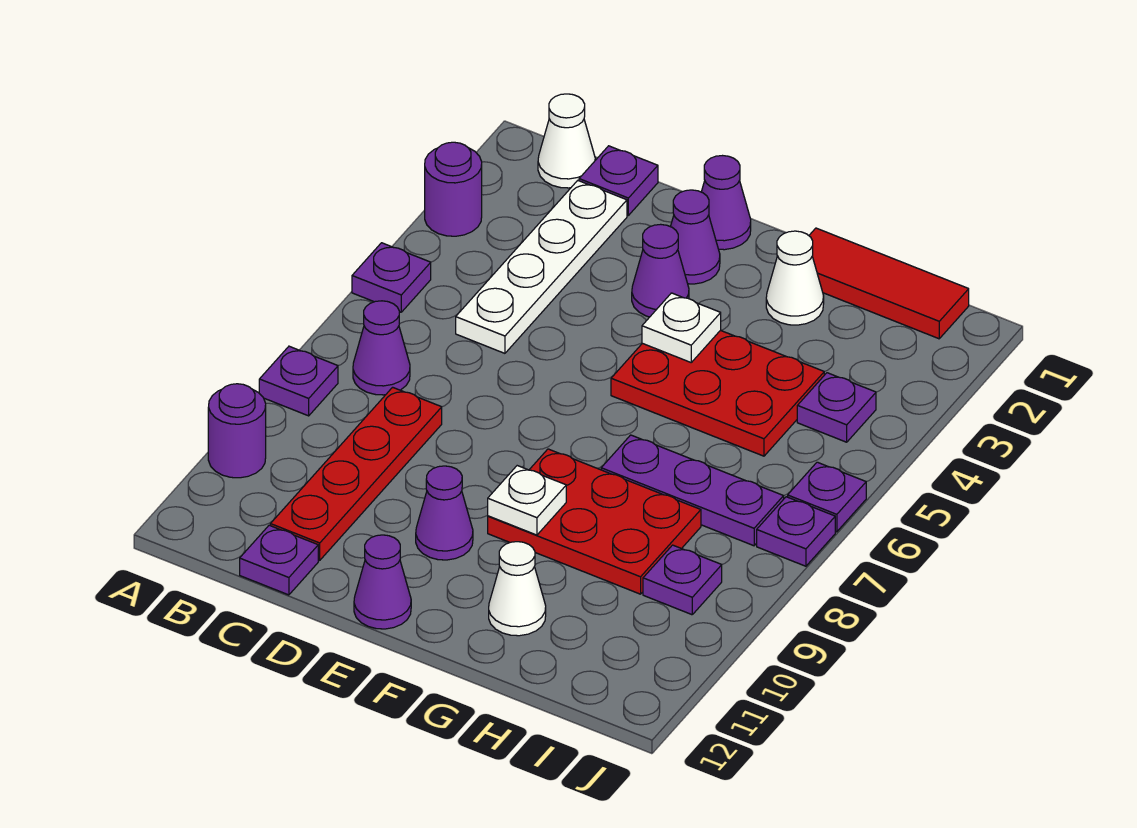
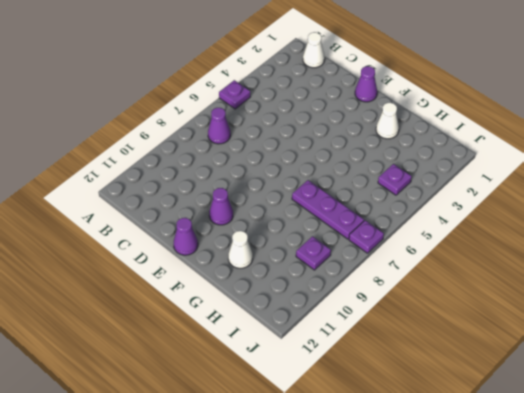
none -> purple round brick A3 level 1
none -> purple plate A8 level 1
none -> purple round brick A10 level 1

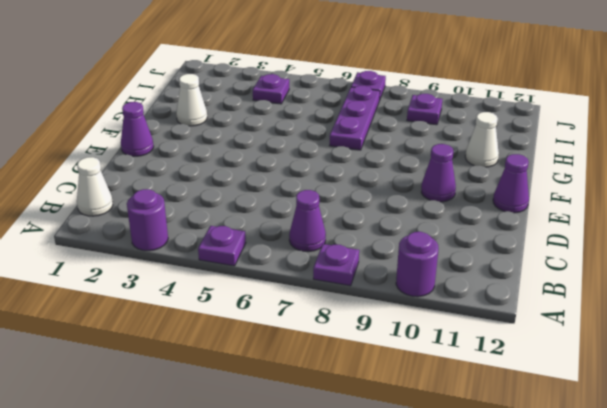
none -> purple plate C1 level 1
none -> white plate C2:C5 level 1
none -> red plate C8:C11 level 1

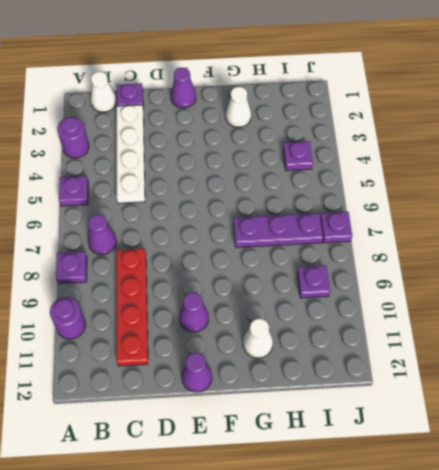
none -> purple plate C12 level 1
none -> purple cone E2 level 1
none -> purple cone E3 level 1

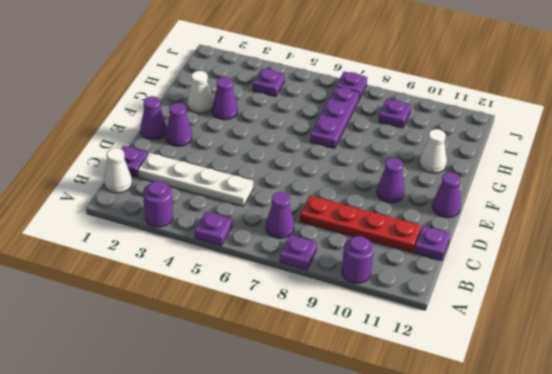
purple cone G3 level 1 -> purple cone E3 level 1
none -> red plate F4:H5 level 1
none -> red plate F8:H9 level 1
none -> red tile G1:I1 level 1

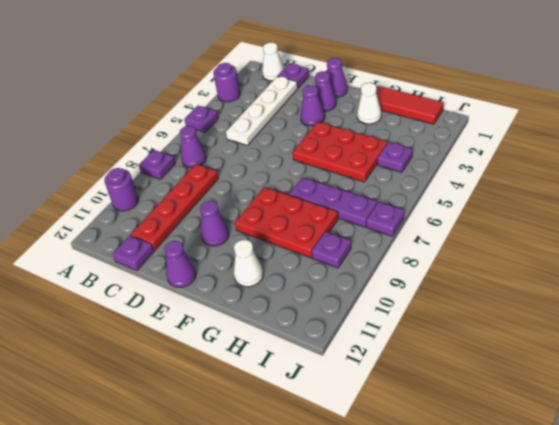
none -> purple plate J6 level 1
none -> white plate F4 level 2
none -> white plate F9 level 2

